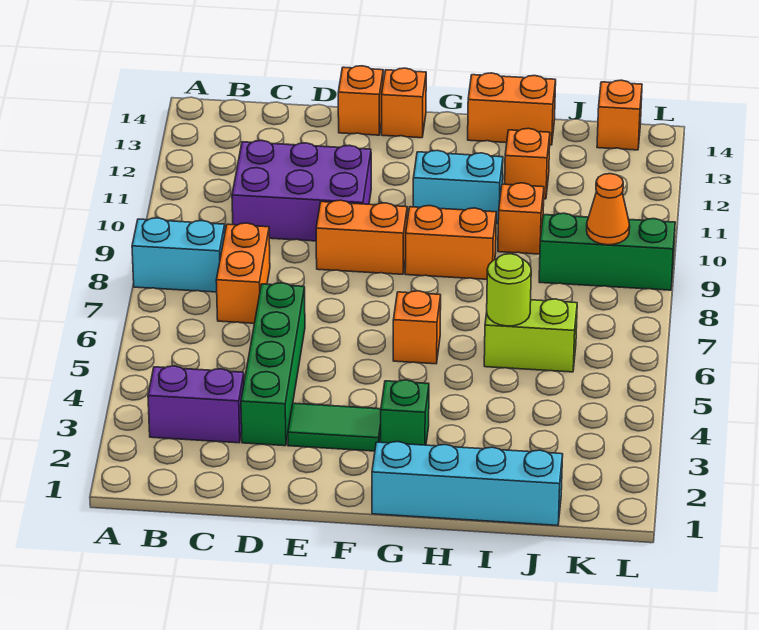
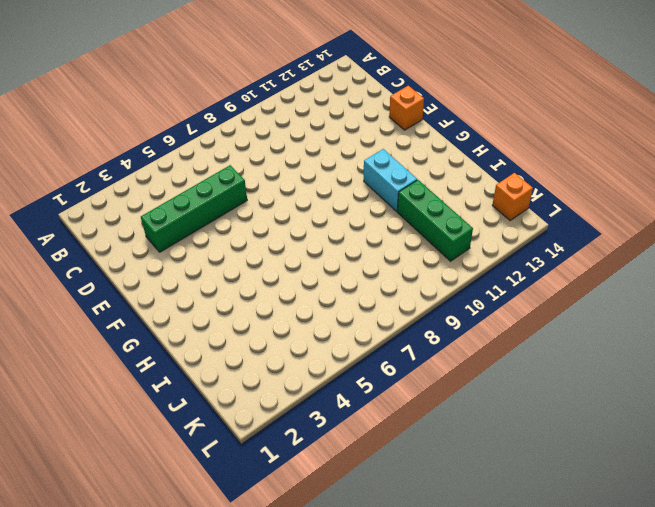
green brick I11:K11 level 1 -> green brick J9:L9 level 1
none -> cyan brick A8:B8 level 1
none -> purple brick B3:C3 level 1
none -> orange brick C7:C8 level 1

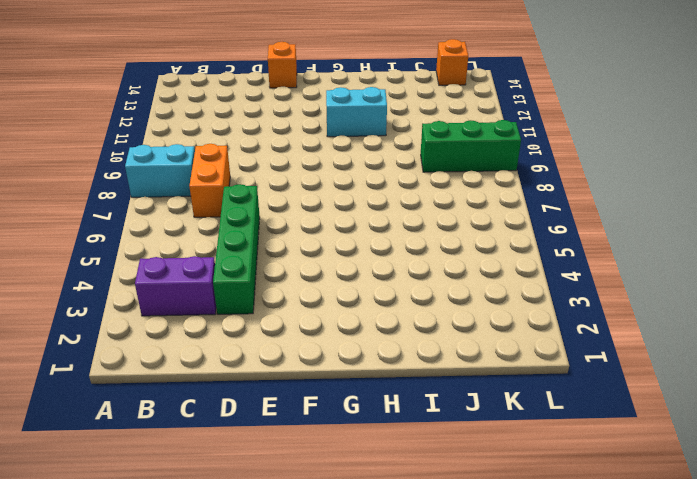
none -> purple brick C10:E11 level 1
none -> green tile E3:F3 level 1
none -> orange brick E9:F9 level 1

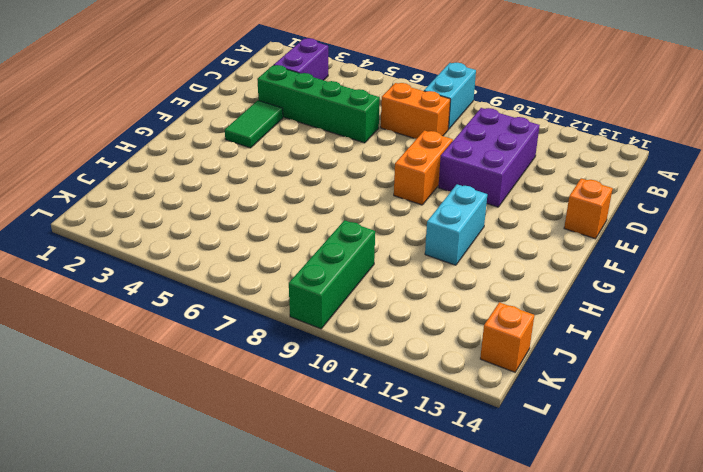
none -> orange brick F14 level 1
none -> cyan brick G1:J1 level 1
none -> green brick G3 level 1

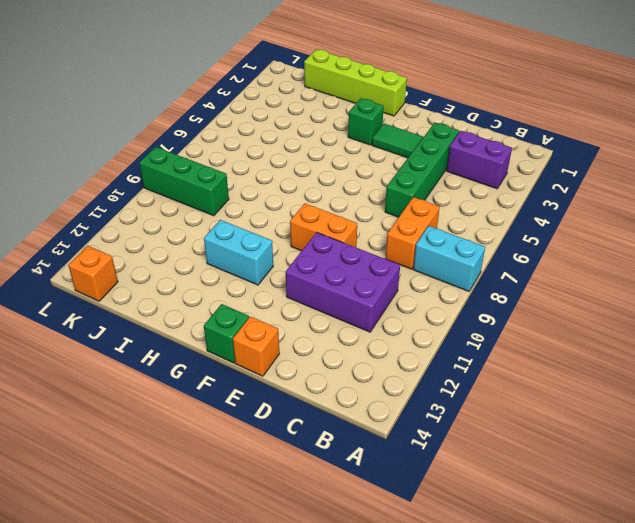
green brick F14 level 1 -> orange brick F14 level 1
lime brick G1:J1 level 1 -> cyan brick G1:J1 level 1
none -> orange brick G6 level 1
none -> orange brick G9:H9 level 1
none -> orange brick H14:I14 level 1

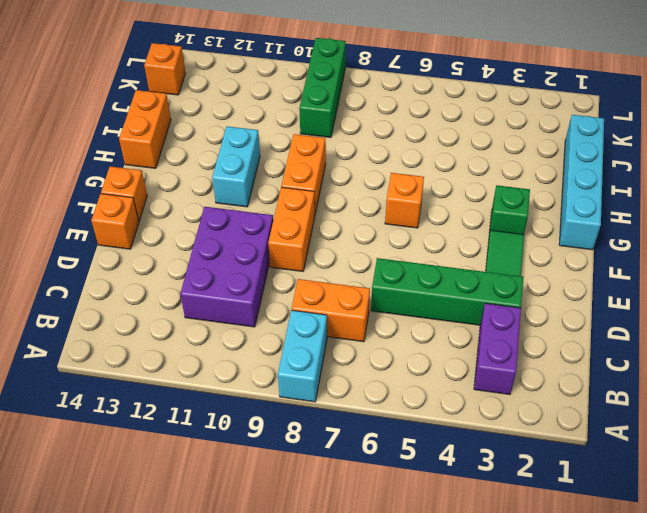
none -> lime brick I6:J6 level 1
none -> orange brick I10 level 1
none -> orange brick I12 level 1

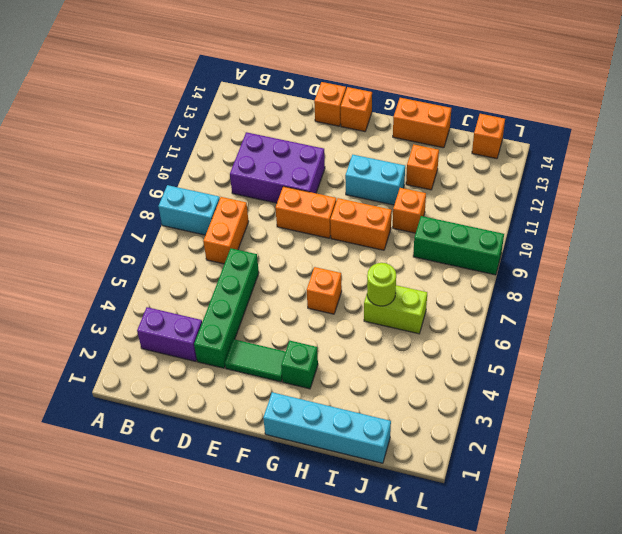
none -> orange cone K9 level 2

